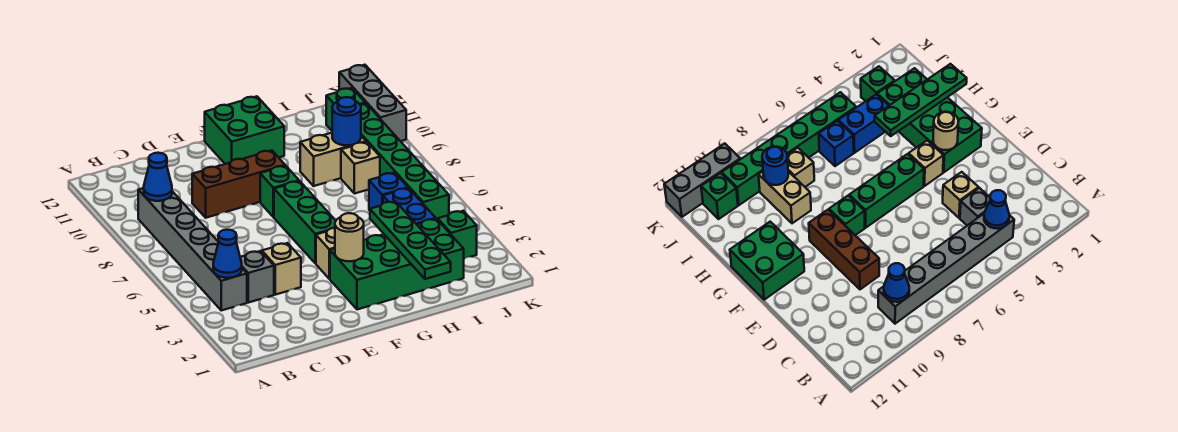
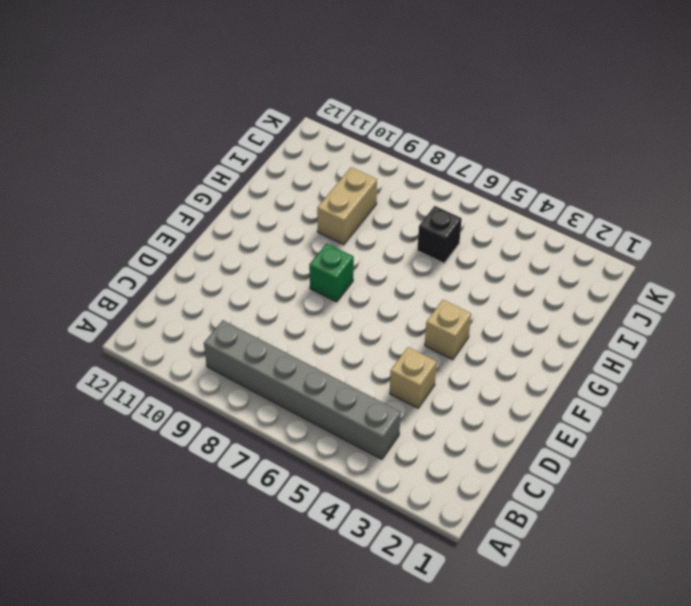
black brick I6 level 1 -> blue brick I6 level 1
none -> grey brick C4 level 1
none -> brown brick D9:F9 level 1
none -> green brick F2:I3 level 1

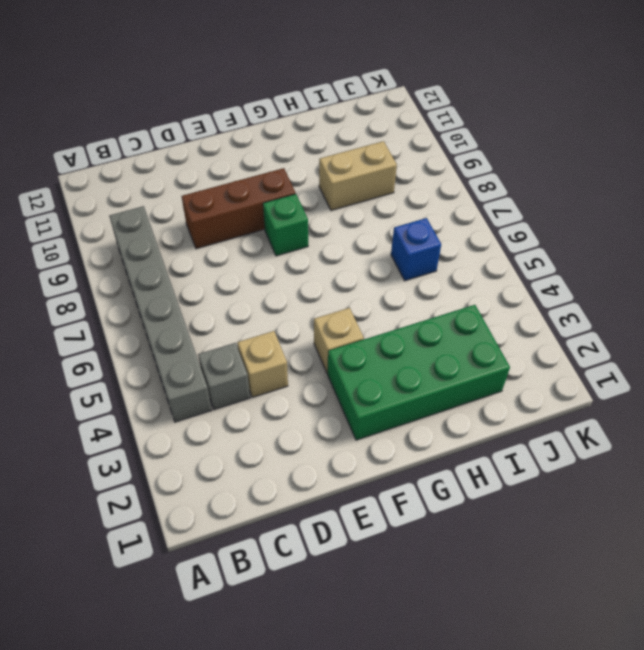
none -> green brick F5:F7 level 1
none -> green brick F11:G12 level 1
none -> blue brick I4:I5 level 1

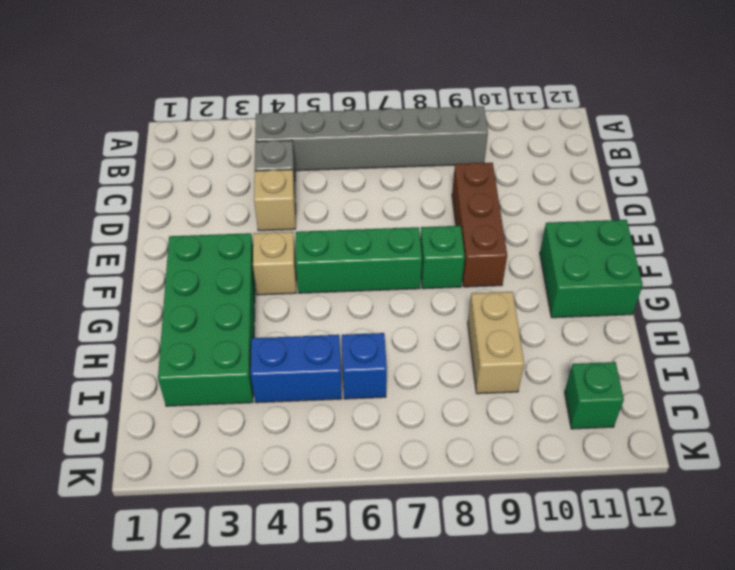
none -> tan brick I8 level 1
none -> green brick J3 level 1
none -> green brick J5:J10 level 1

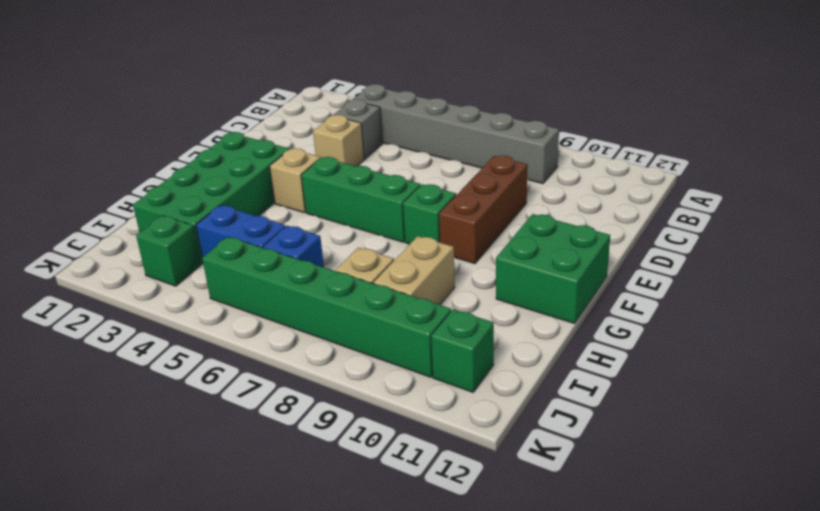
none -> grey brick K10:K12 level 1
none -> blue cone B4 level 2
none -> blue cone B9 level 2

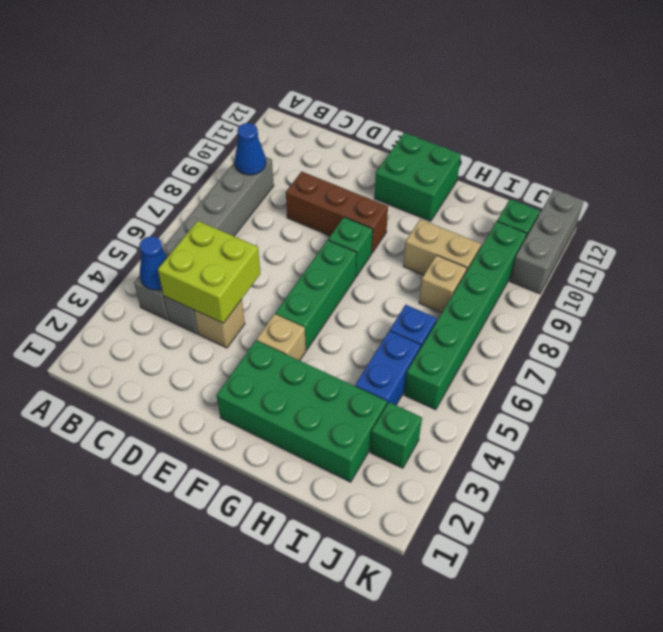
lime brick C4:D5 level 2 -> none
none -> tan round brick F3 level 2
none -> green plate H1:H4 level 2
none -> blue round brick I9 level 2

